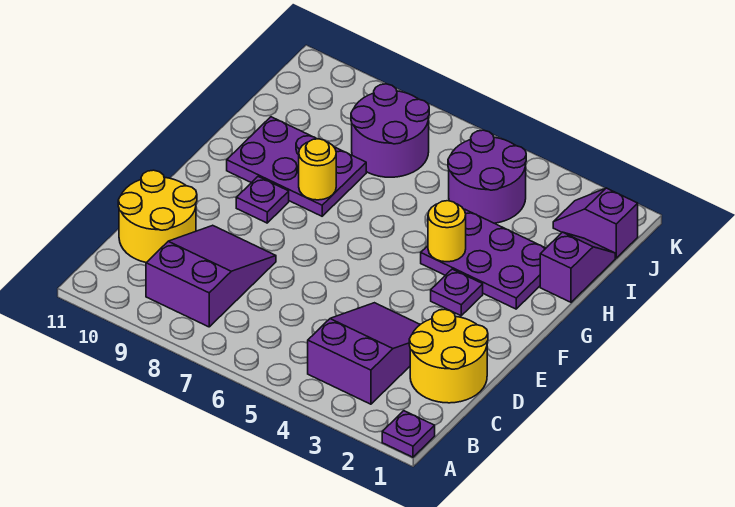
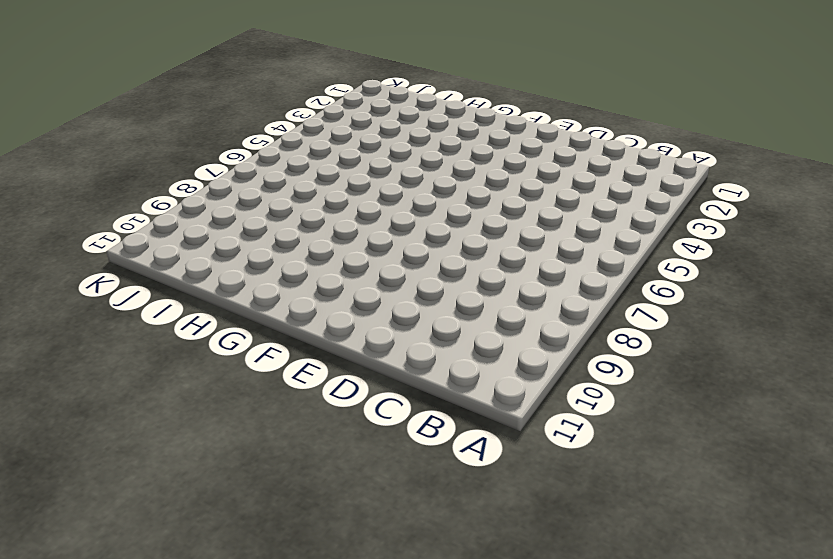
none -> purple plate A1 level 1
none -> purple slope B3:D4 level 1 top B
none -> purple slope B8:D9 level 1 top B

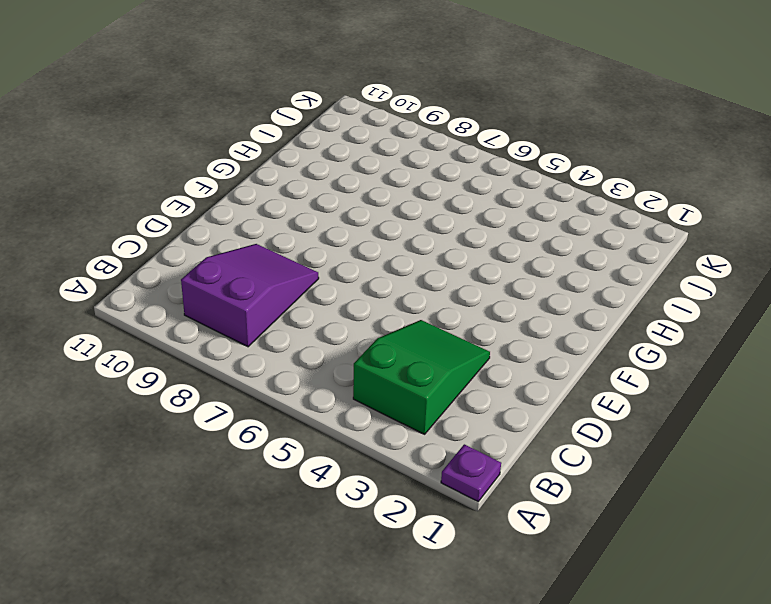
green slope B3:D4 level 1 top B -> purple slope B3:D4 level 1 top B
none -> yellow round brick C1:D2 level 1
none -> yellow round brick C10:D11 level 1
none -> purple plate F3 level 1

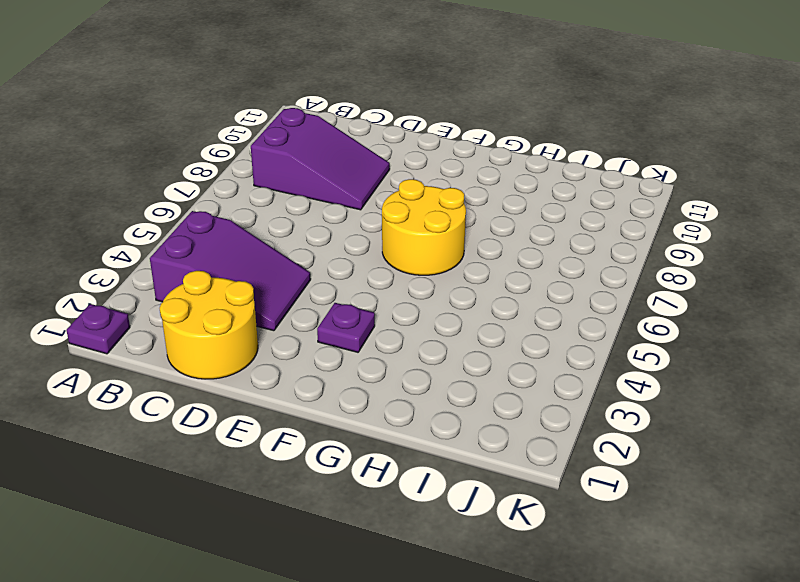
yellow round brick F6:G7 level 1 -> yellow round brick C10:D11 level 1
none -> purple plate F9 level 1
none -> purple plate G2:H4 level 1
none -> purple plate G8:H10 level 1

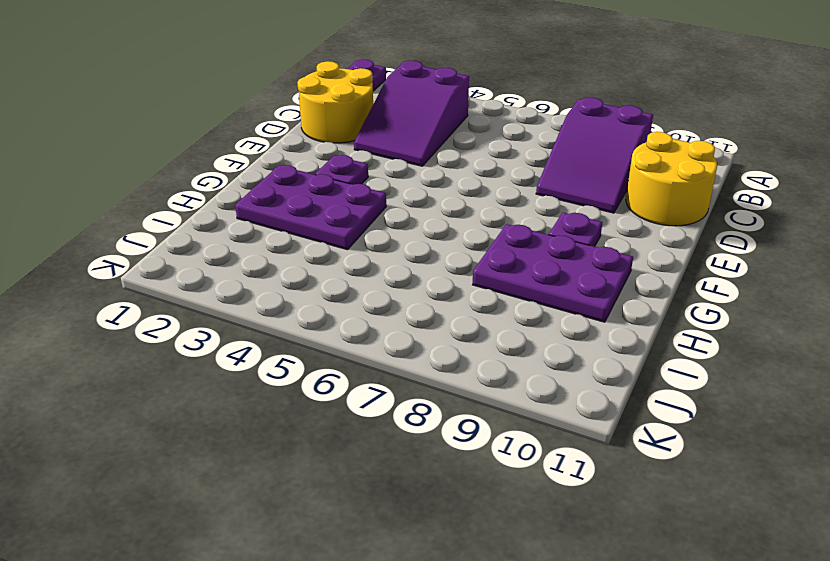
none -> purple slope H1:I1 level 1 top H
none -> purple round brick I4:J5 level 1
none -> purple round brick I7:J8 level 1

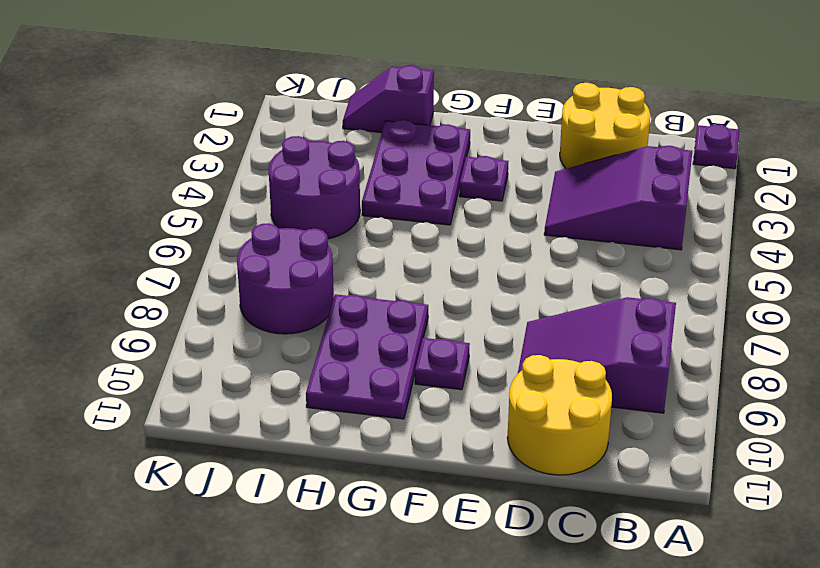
none -> purple slope J1:J2 level 1 top 1
none -> yellow round brick G4 level 2
none -> yellow round brick G8 level 2

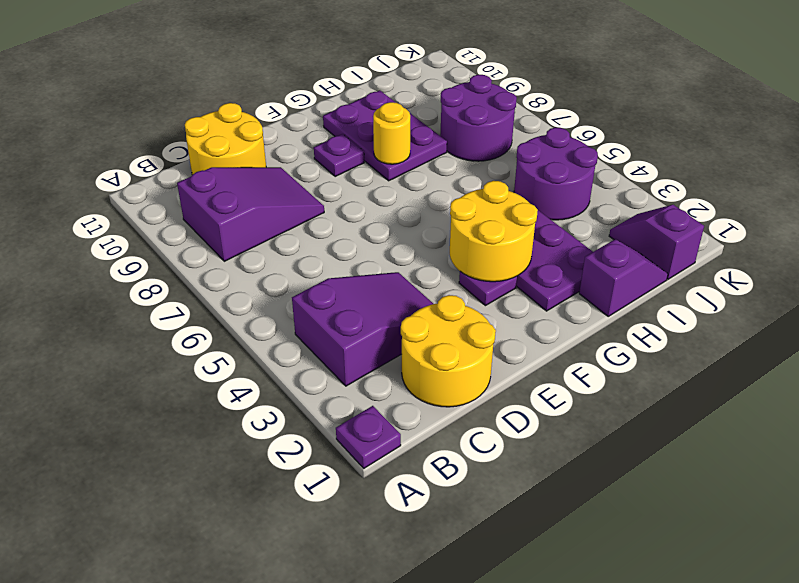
yellow round brick F3:G4 level 2 -> yellow round brick G4 level 2

